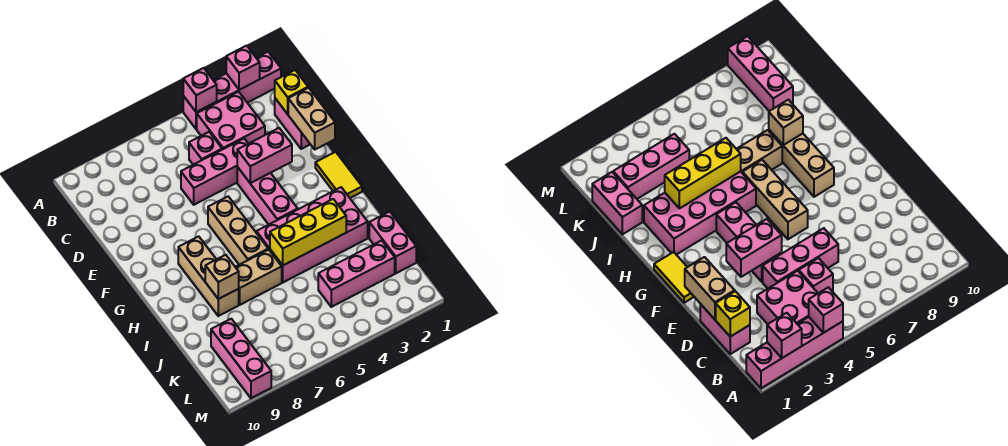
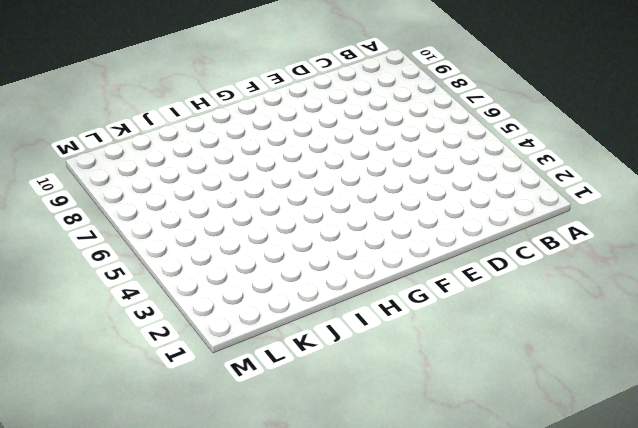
none -> pink brick A1:A4 level 1
none -> pink brick B3:C4 level 1
none -> pink brick C1:D1 level 1

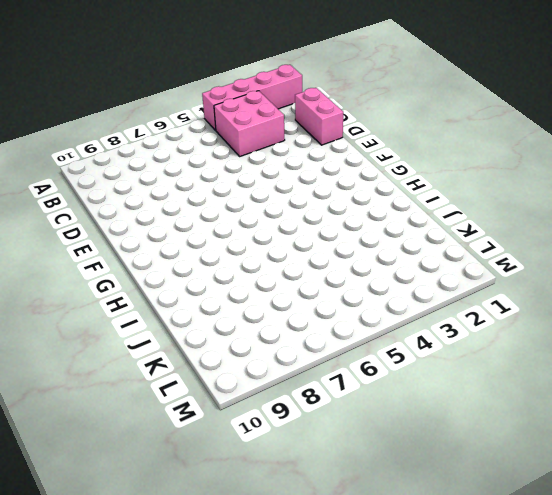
none -> pink brick C5 level 1
none -> pink brick D4:D6 level 1
none -> pink brick E4:G4 level 1

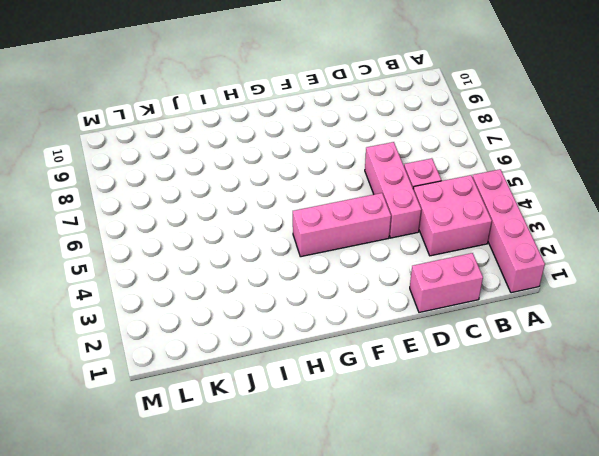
none -> yellow tile F1:G1 level 1
none -> tan brick F6:H6 level 1
none -> tan brick G8:I8 level 1

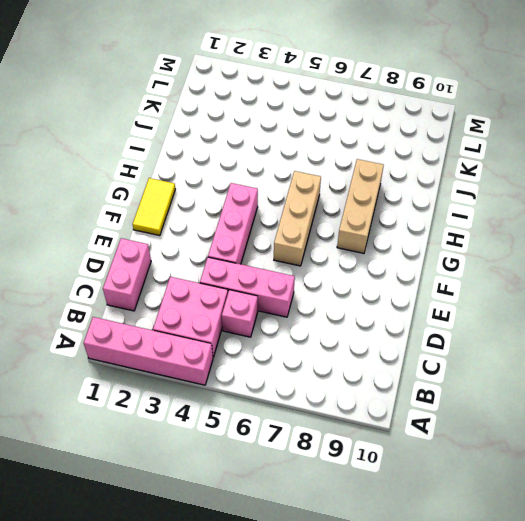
none -> pink brick H2:I5 level 1
none -> tan brick I6:I7 level 1
none -> pink brick J1:K1 level 1

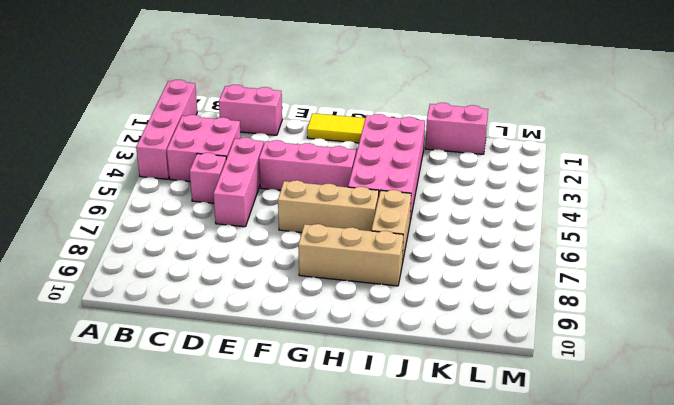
none -> pink brick K2:K4 level 1
none -> pink brick K9:M9 level 1
none -> pink brick A2 level 2

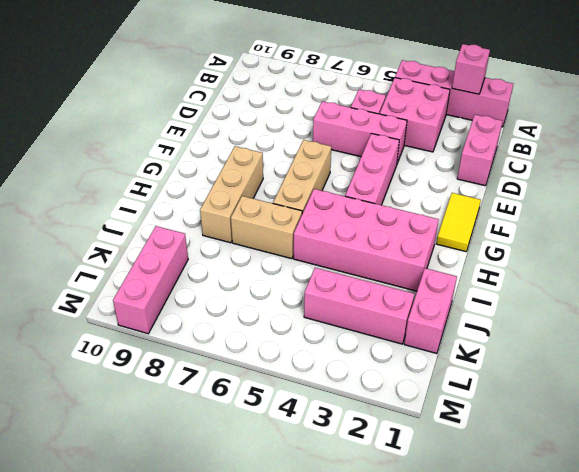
none -> pink brick A4 level 2
none -> yellow brick C1 level 2
none -> tan brick D1:E1 level 2

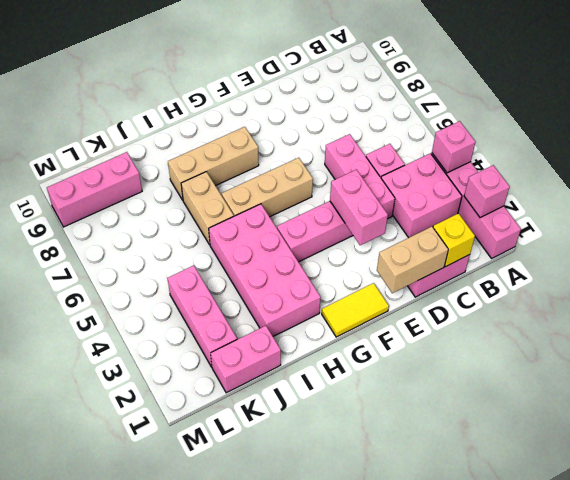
none -> yellow brick I3:I5 level 2
none -> tan brick I8 level 2

